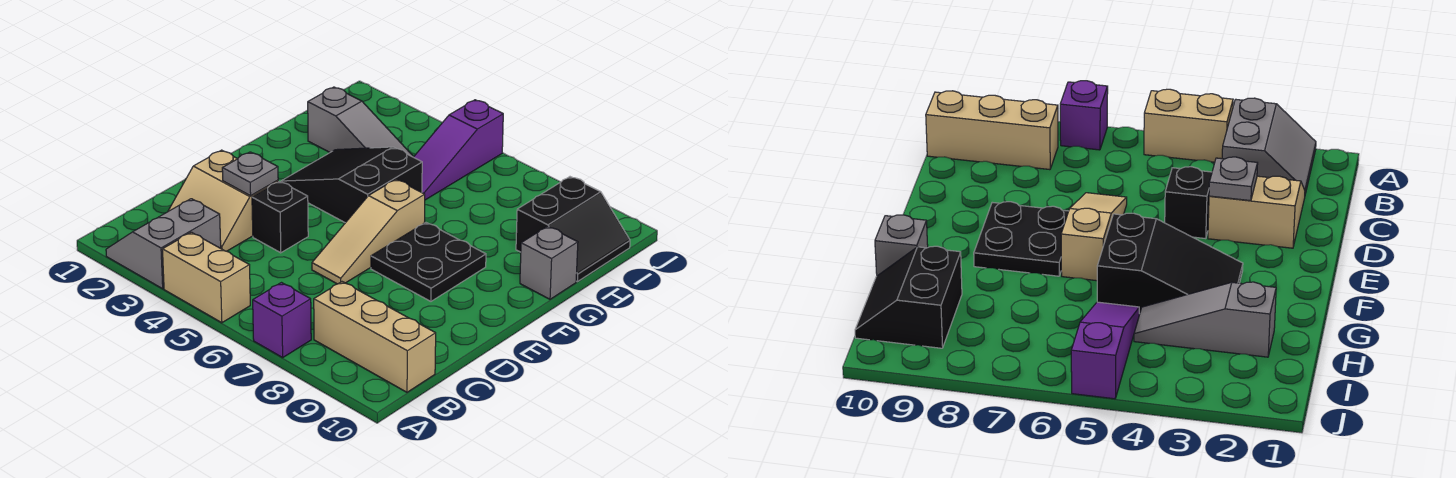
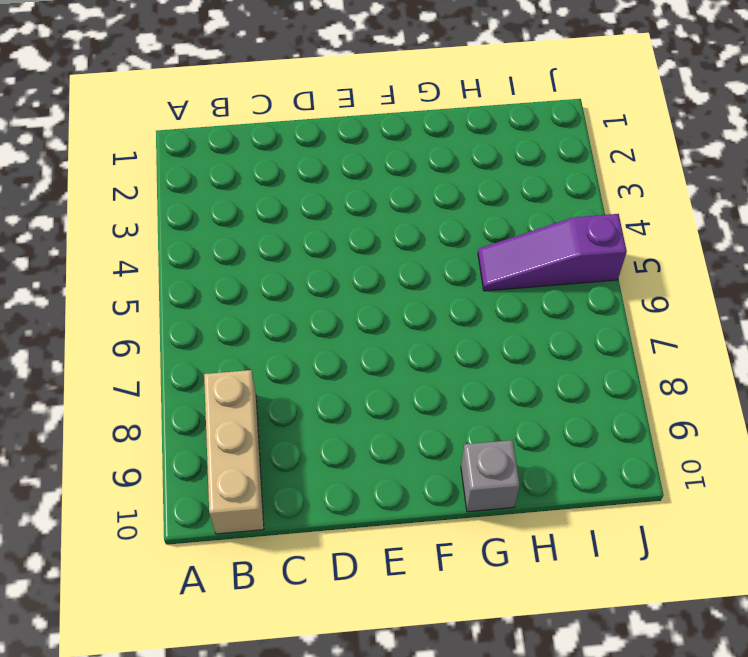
none -> grey slope A2:B3 level 1 top 3
none -> tan brick A4:A5 level 1
none -> purple brick A7 level 1

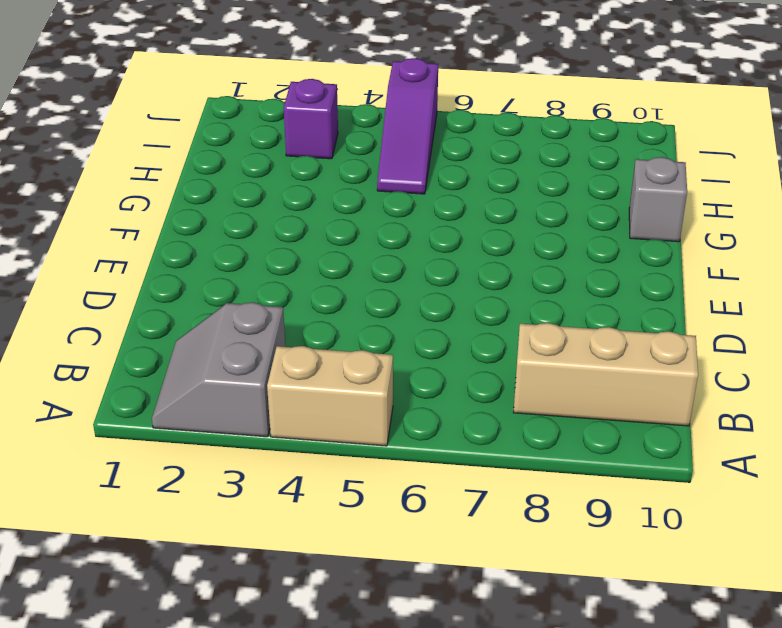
purple brick I3 level 1 -> purple brick A7 level 1
none -> tan slope C2:D3 level 1 top D
none -> black brick D4 level 1
none -> tan slope D6:F6 level 1 top F

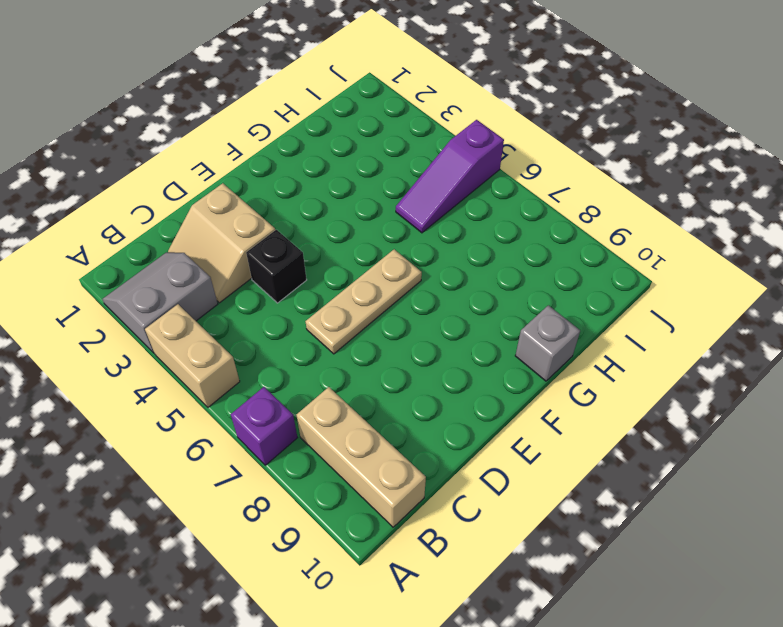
tan plate D6:F6 level 1 -> tan slope D6:F6 level 1 top F
none -> black plate E7:F8 level 1
none -> black slope F3:G5 level 1 top 5
none -> grey slope H2:H4 level 1 top 2

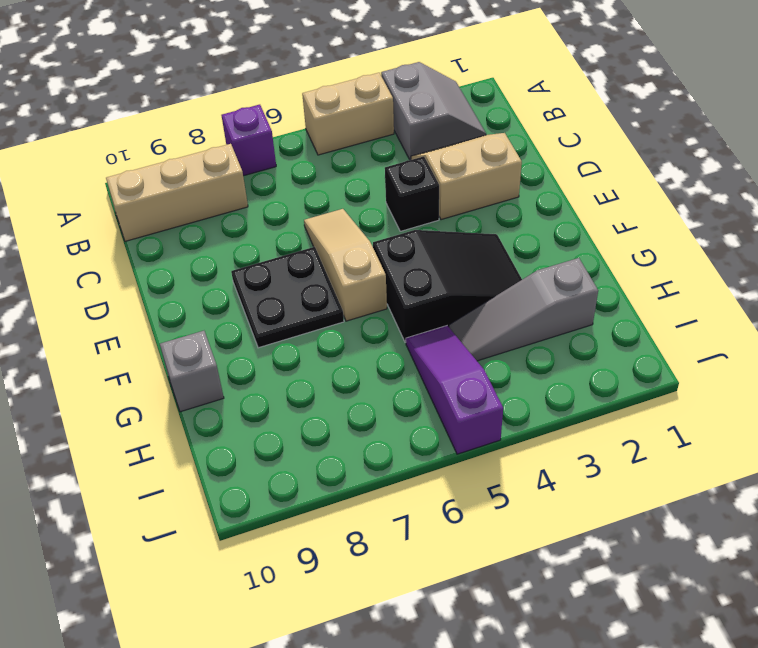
none -> black slope H9:I10 level 1 top 9
none -> grey plate D3 level 2

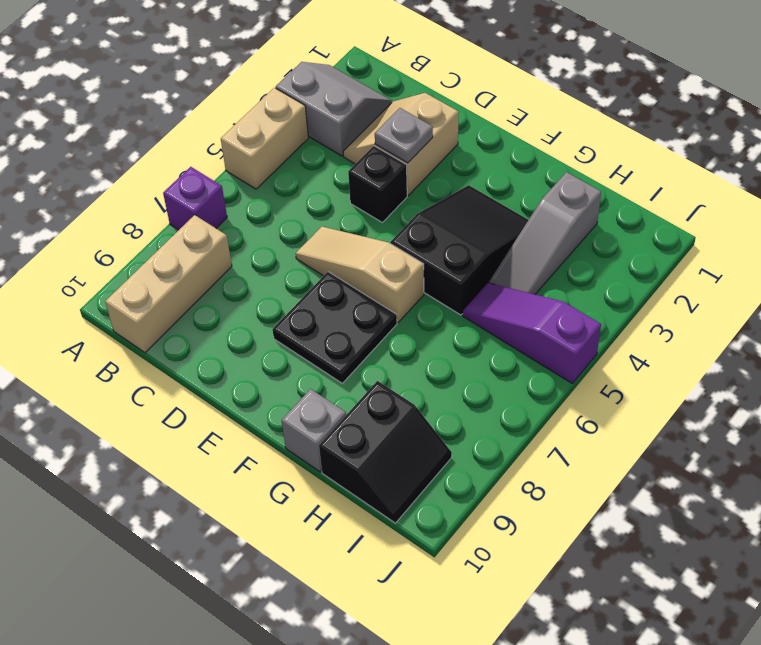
black slope H9:I10 level 1 top H -> black slope H9:I10 level 1 top 9

